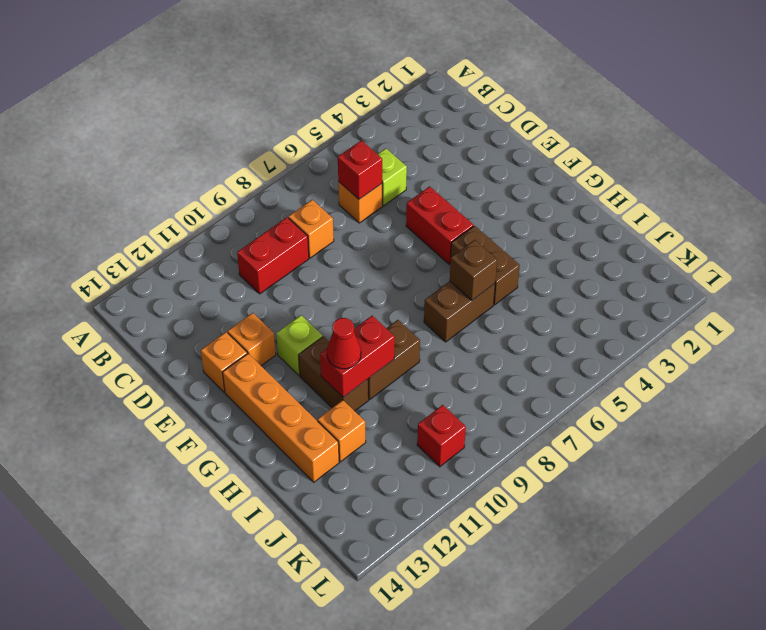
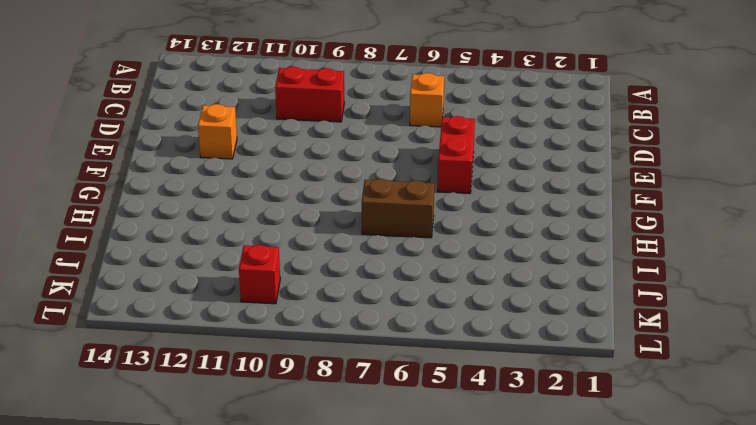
none -> lime brick C5 level 1
none -> orange brick C8 level 1
none -> orange brick E13 level 1

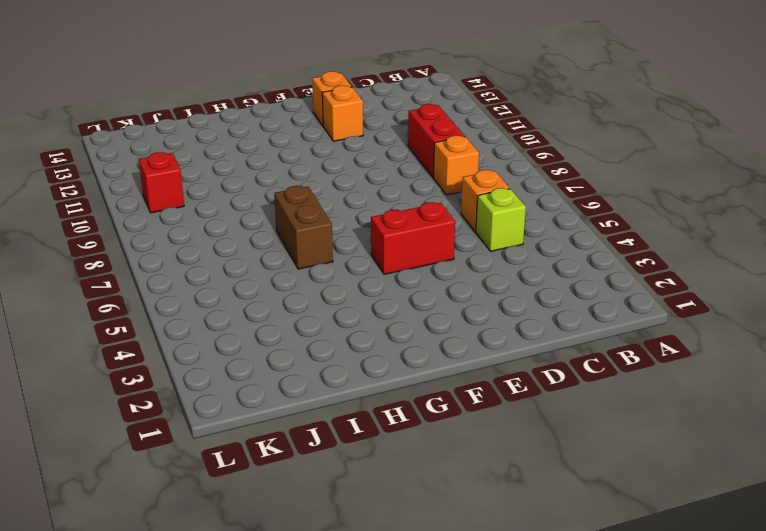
none -> lime brick F11 level 1
none -> orange brick F13:I13 level 1
none -> brown brick G5:H5 level 1

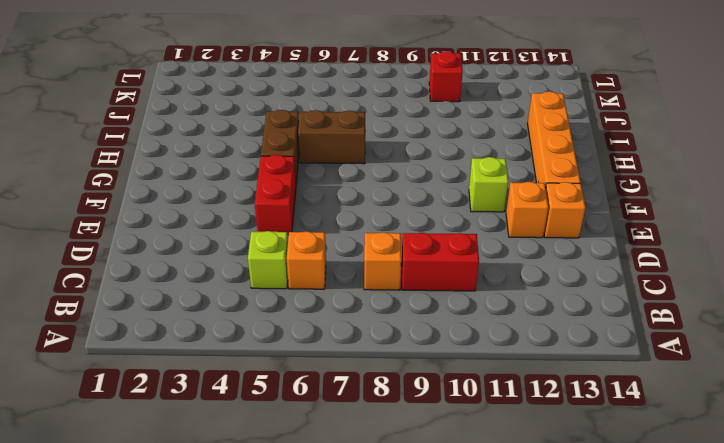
none -> brown brick G11:H11 level 1
none -> brown brick H9:H10 level 1
none -> orange brick I12 level 1

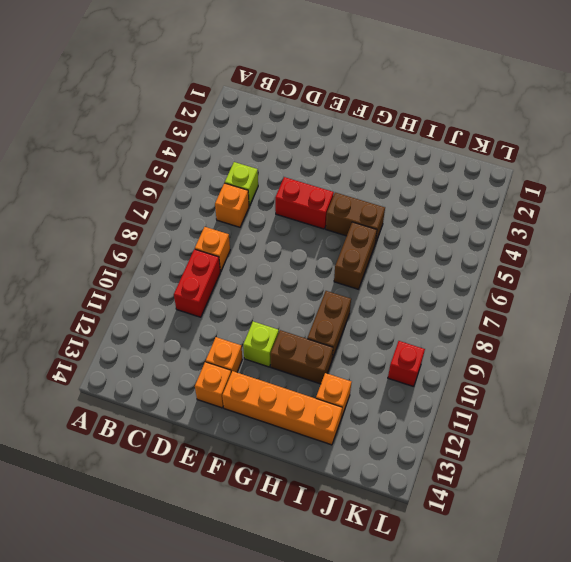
none -> red brick C6 level 2
none -> brown brick H6 level 2
none -> red brick H10:H11 level 2

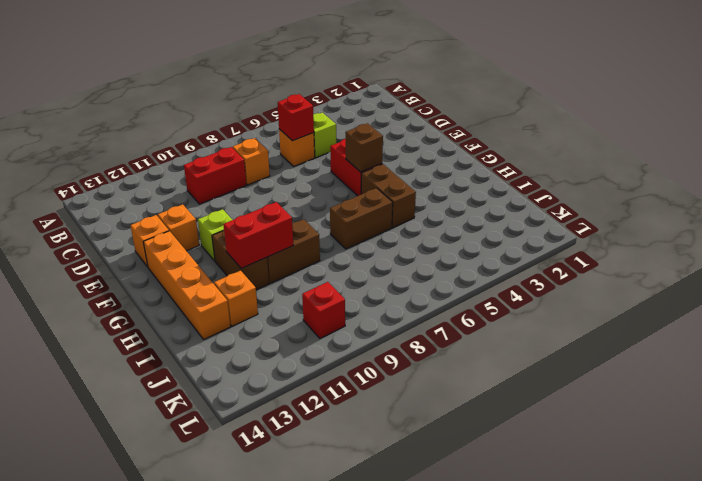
brown brick F5 level 2 -> brown brick H6 level 2
none -> red cone H11 level 3

